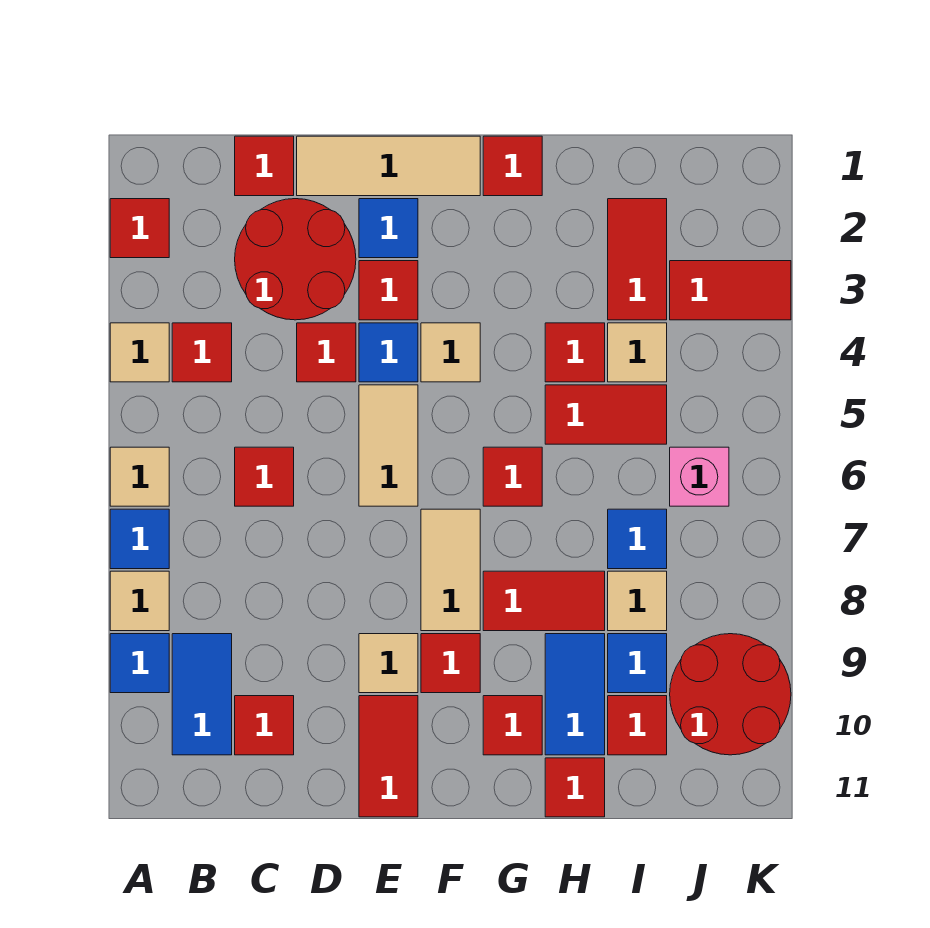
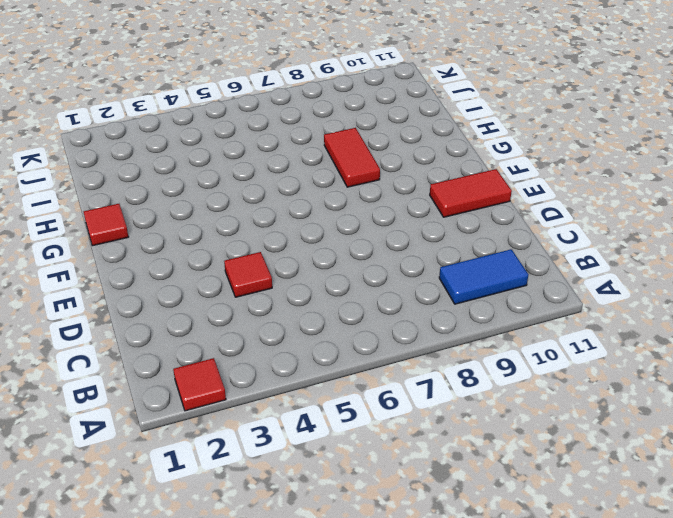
none -> tan tile A4 level 1
none -> tan tile A6 level 1
none -> blue tile A7 level 1
none -> tan tile A8 level 1

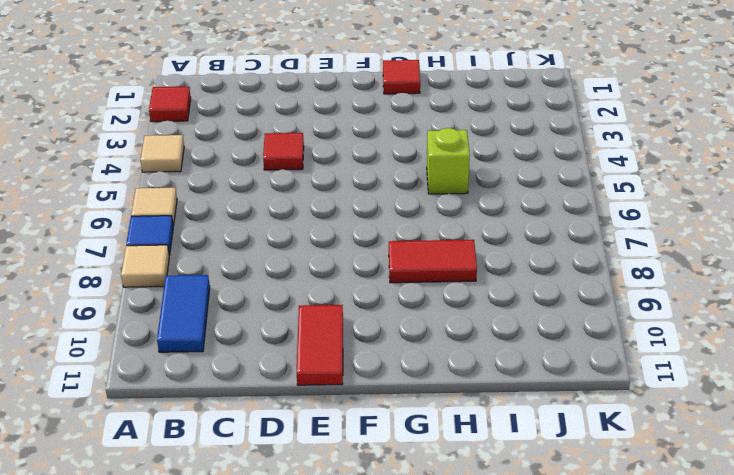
lime brick H5 level 1 -> red tile H5:I5 level 1
none -> blue tile A9 level 1
none -> red tile B4 level 1
none -> red tile C1 level 1
none -> red round brick C2:D3 level 1

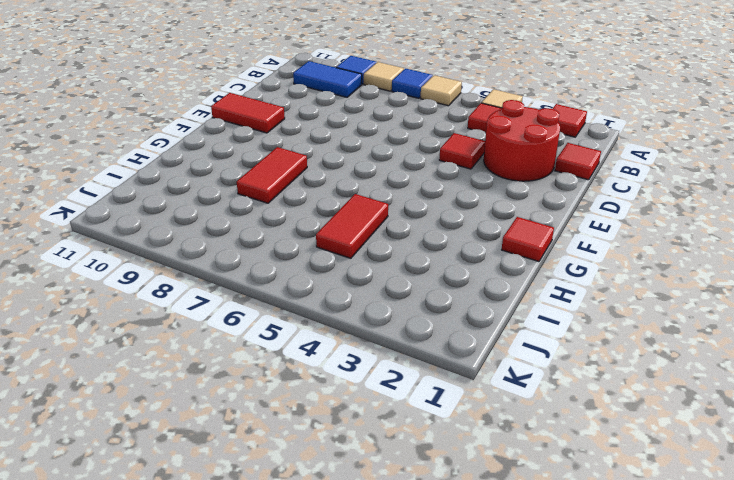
none -> red tile C6 level 1
none -> red tile C10 level 1
none -> tan tile D1:F1 level 1
none -> blue tile E2 level 1

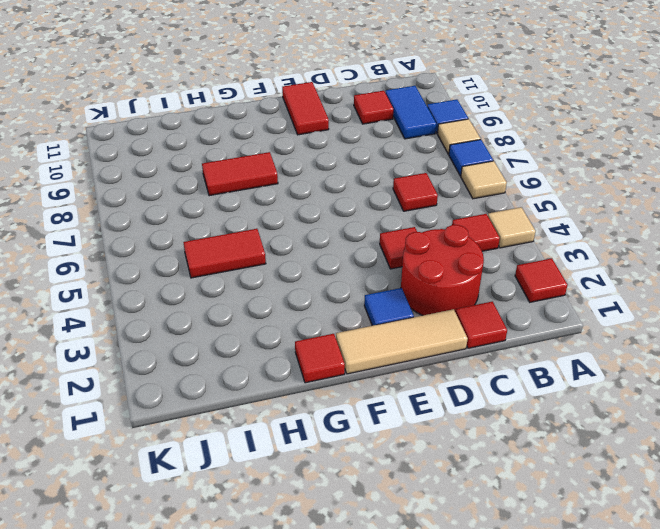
none -> red tile E3 level 1
none -> blue tile E4 level 1
none -> tan tile E5:E6 level 1
none -> tan tile E9 level 1

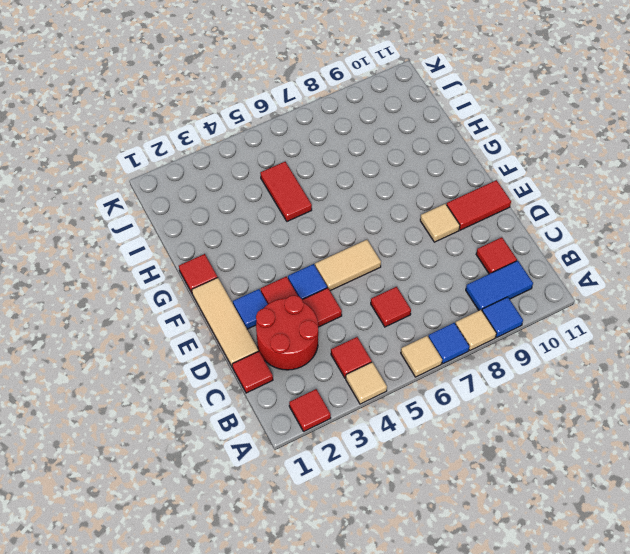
none -> tan tile F4 level 1
none -> tan tile F7:F8 level 1
none -> red tile F9 level 1
none -> red tile G6 level 1

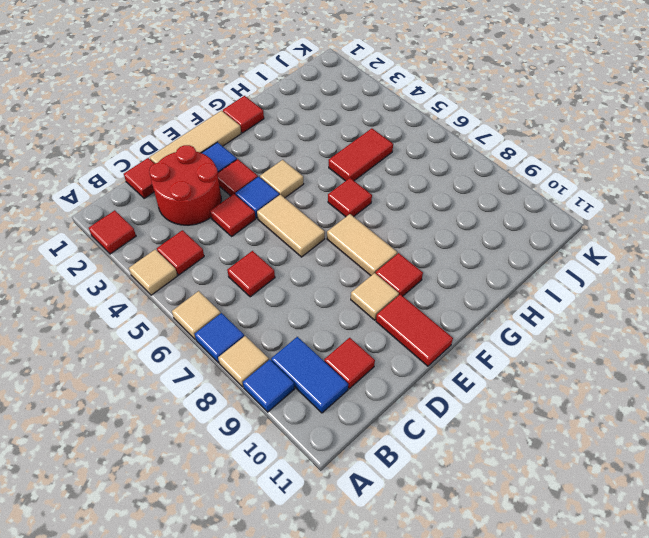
none -> red tile G8:H8 level 1
none -> red tile G10 level 1
none -> red tile H4 level 1
none -> blue tile H9:H10 level 1

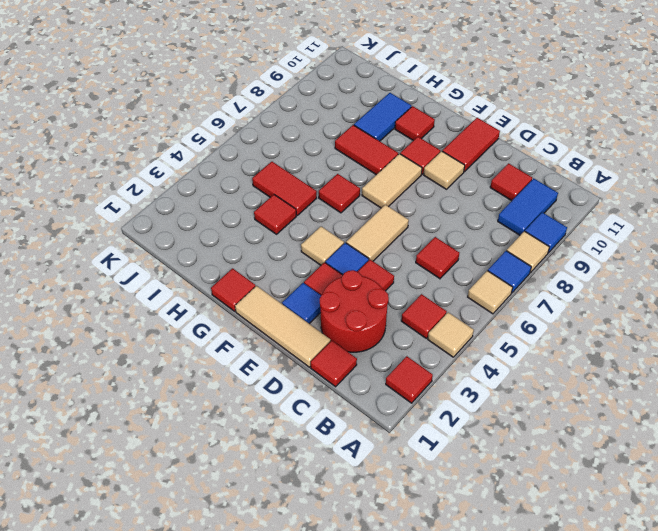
none -> red tile H11 level 1
none -> red tile I2:I3 level 1
none -> tan tile I4 level 1
none -> blue tile I7 level 1

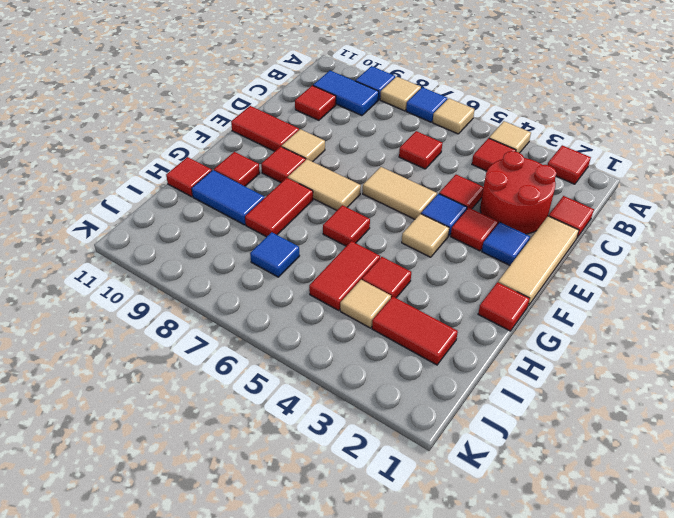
none -> tan tile I8 level 1
none -> blue tile I9 level 1
none -> red tile I10 level 1
none -> red tile J3:K3 level 1

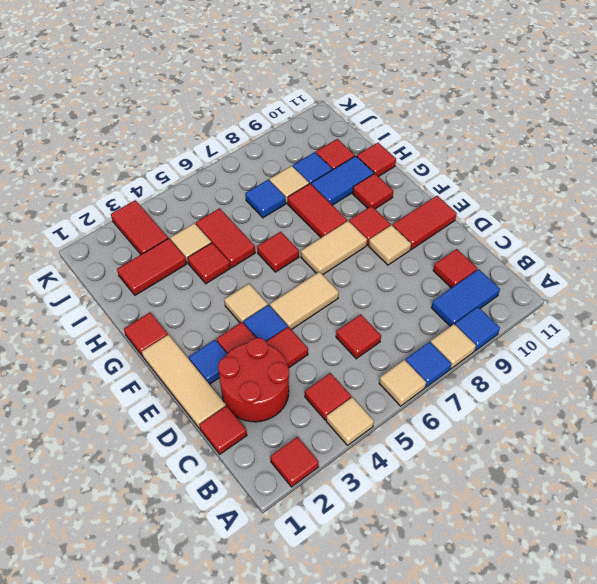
none -> pink brick J6 level 1
none -> red round brick J9:K10 level 1

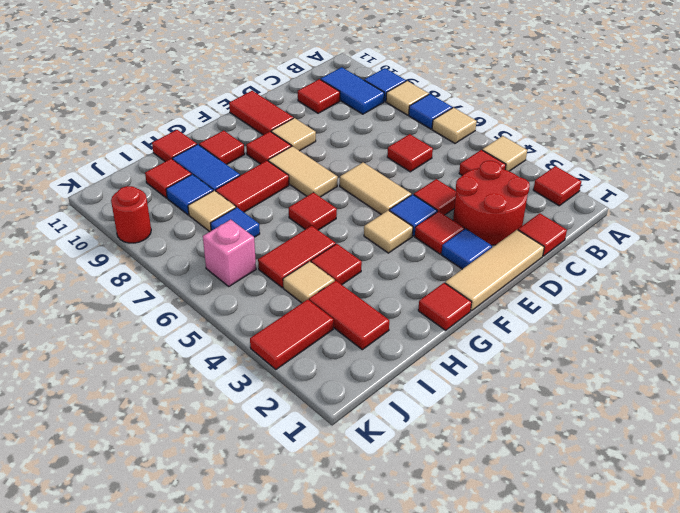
red round brick K9 level 1 -> red round brick J9:K10 level 1

